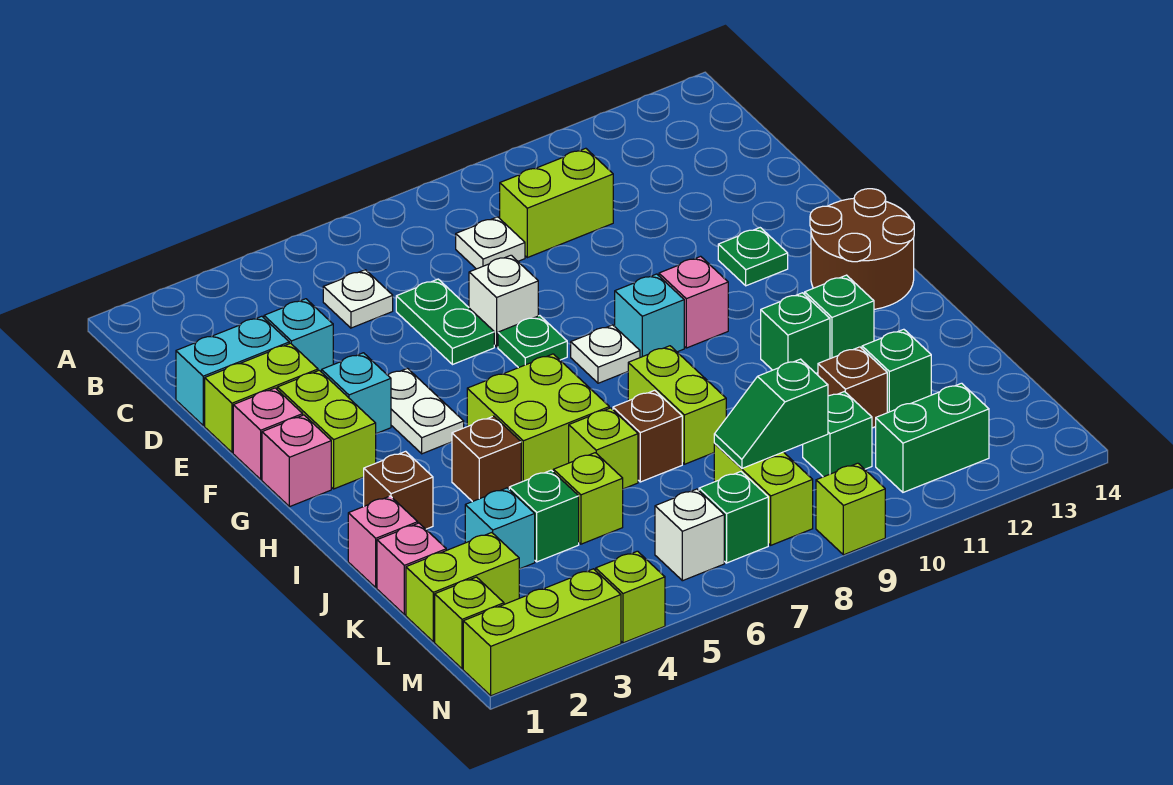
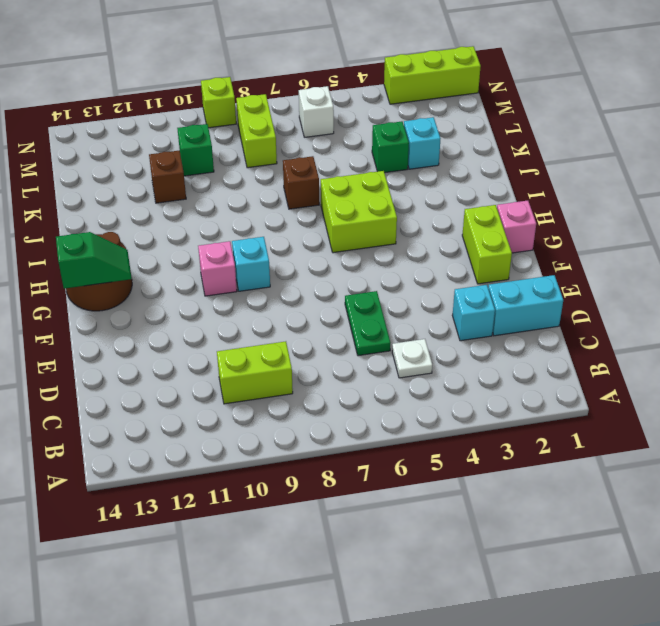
green slope G13:G14 level 2 top 14 -> green slope L8:L9 level 2 top 9
none -> white plate C8 level 1
none -> lime brick E1:E2 level 1
none -> white brick E7 level 1
none -> pink brick F1 level 1

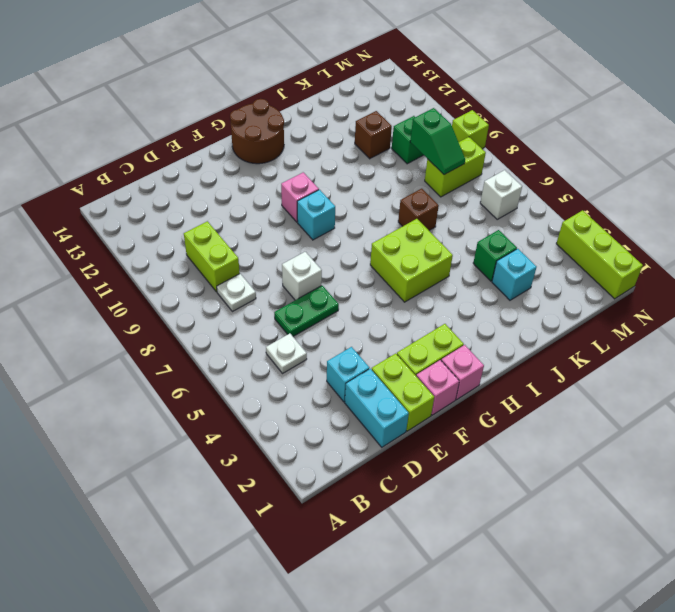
none -> cyan brick F3 level 1
none -> white plate F4:G4 level 1
none -> green plate F7 level 1
none -> green plate F12 level 1

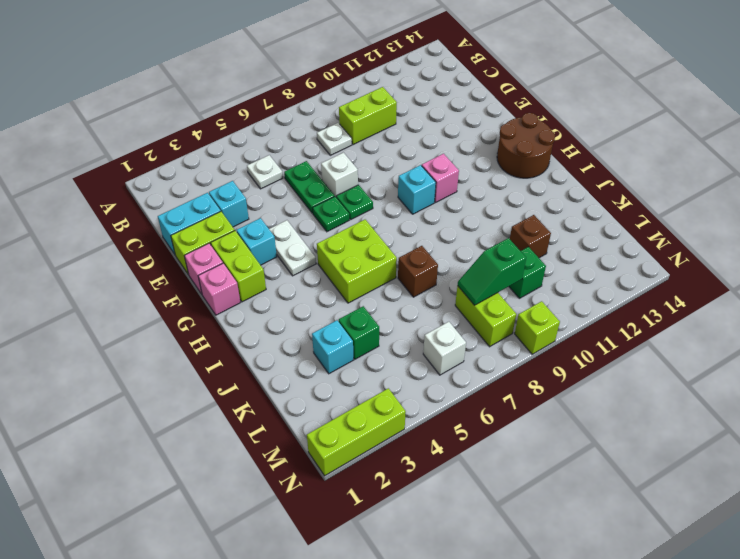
green plate F6 level 1 -> green plate F12 level 1
none -> white plate G8 level 1
none -> brown brick I2 level 1
none -> brown brick I4 level 1
none -> lime brick I8:J8 level 1

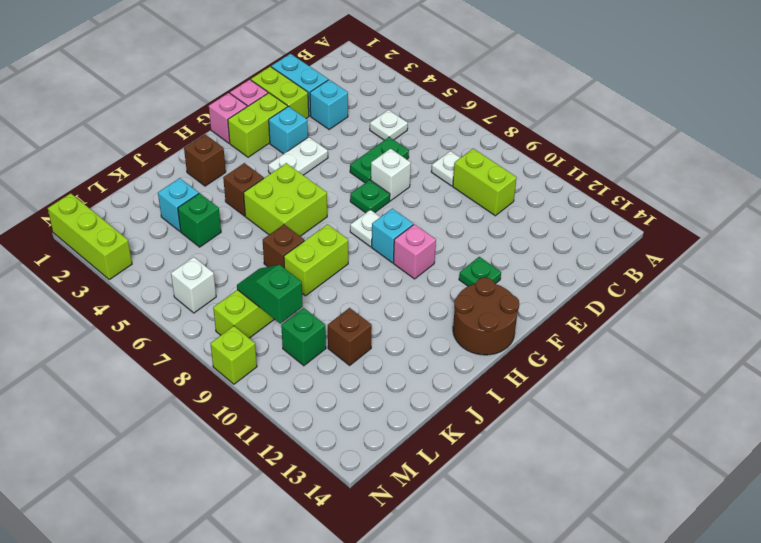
none -> green brick I11 level 1
none -> green brick I12 level 1
none -> pink brick J1 level 1
none -> lime brick J6 level 1

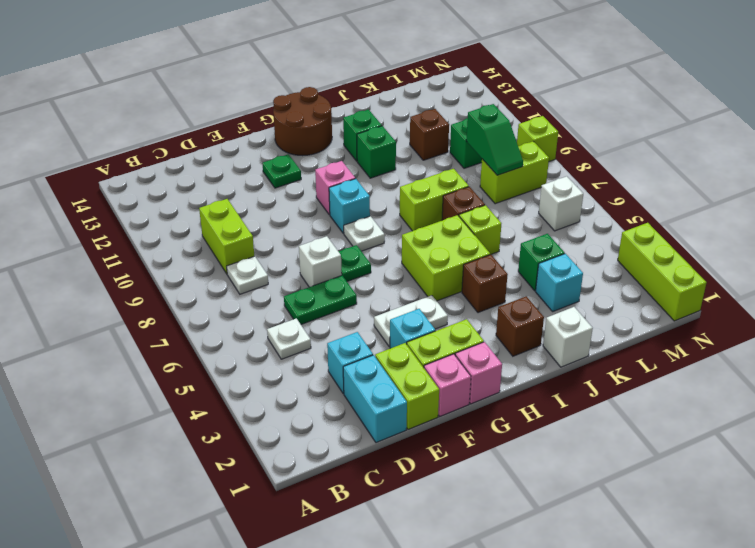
white brick J1 level 1 -> pink brick J1 level 1
none -> pink brick K1 level 1
none -> lime brick K5 level 1
none -> green brick K12 level 1
none -> lime brick L1:L2 level 1

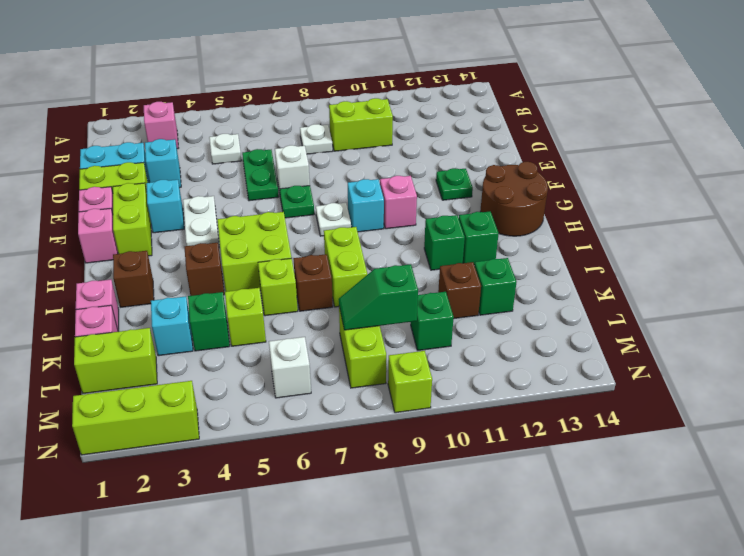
pink brick B3 level 1 -> none
none -> lime brick M1 level 1
none -> green brick M7 level 1
none -> green brick M11:M12 level 1
none -> lime brick N4 level 1

